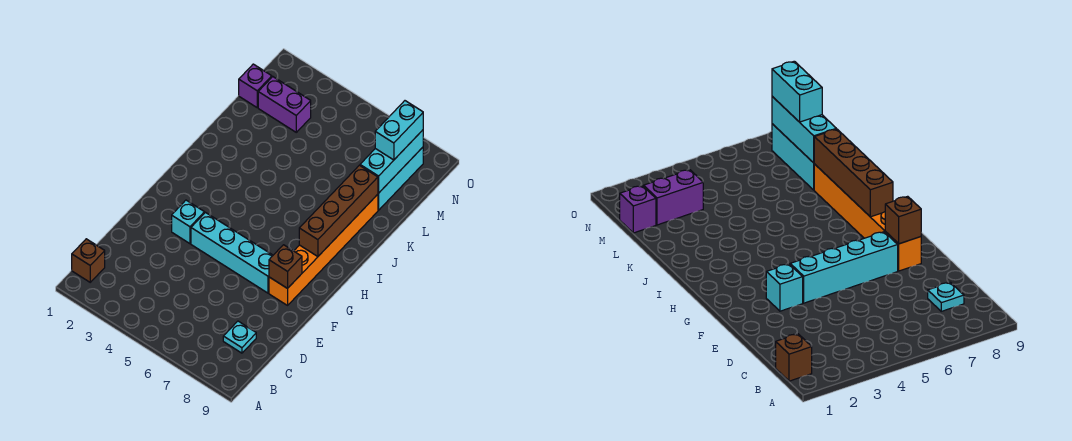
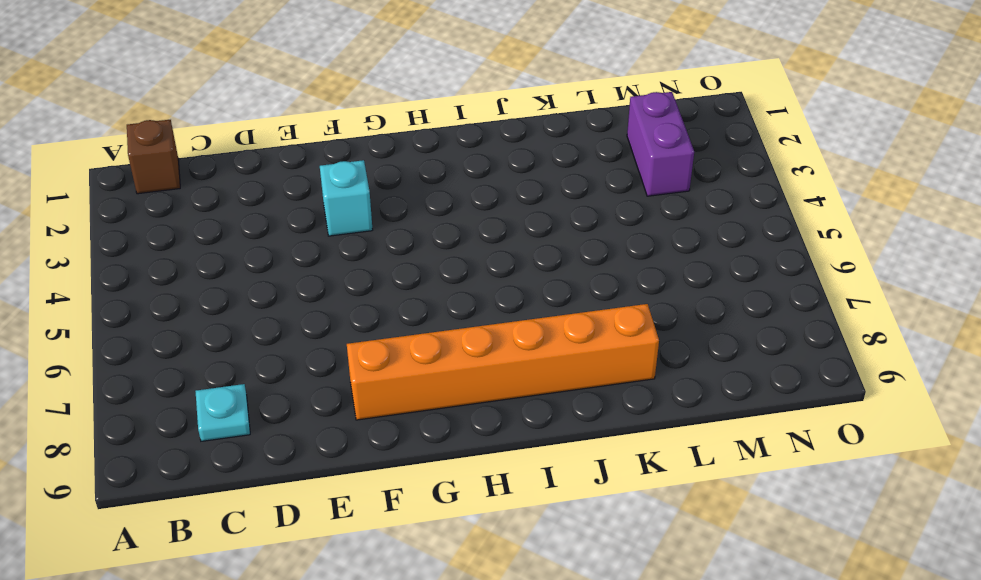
none -> cyan brick F4:F7 level 1
none -> cyan brick L8:N8 level 1
none -> purple brick M1 level 1

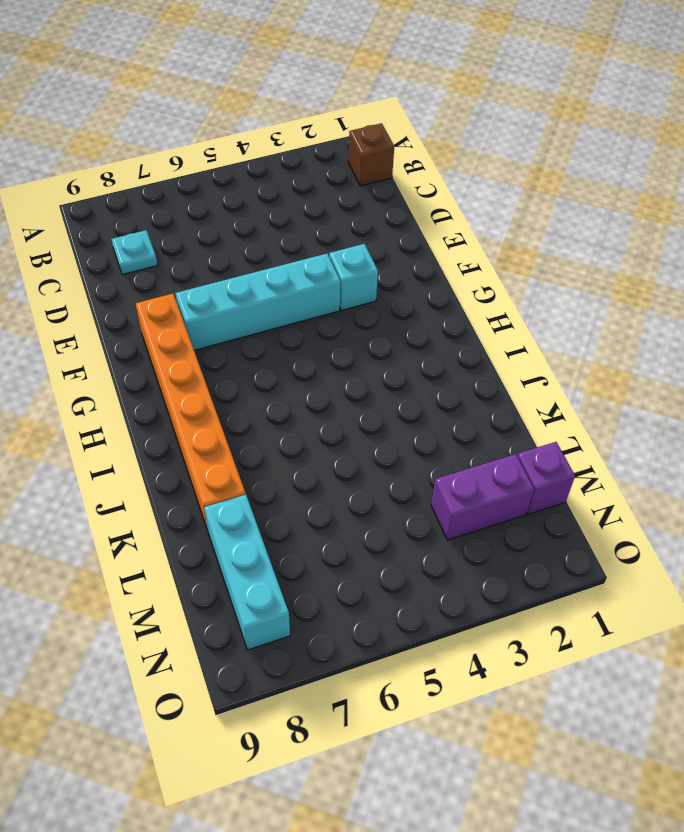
none -> brown brick F8 level 2
none -> brown brick H8:K8 level 2
none -> cyan brick L8:N8 level 2

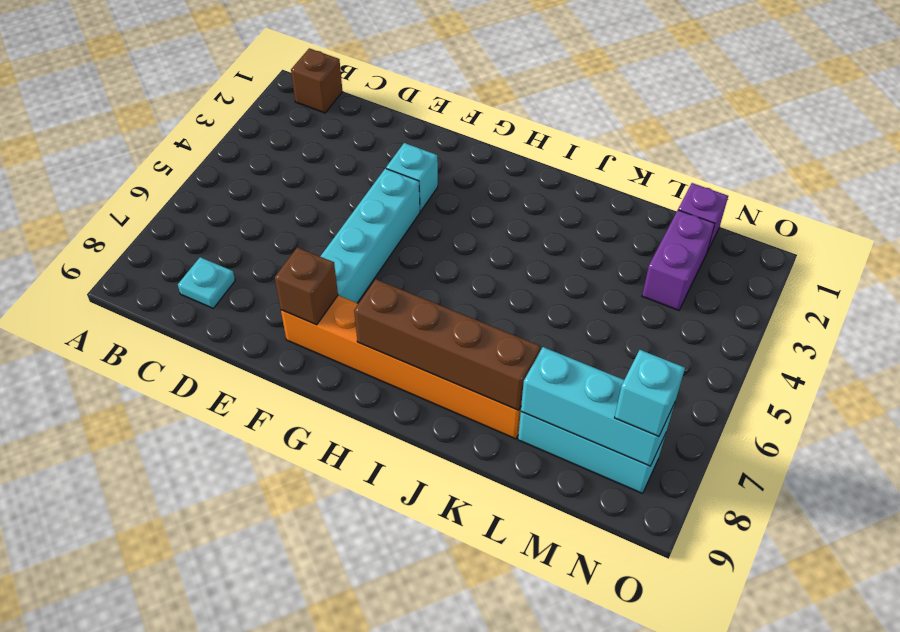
cyan brick N8 level 3 -> cyan brick M8:N8 level 3

